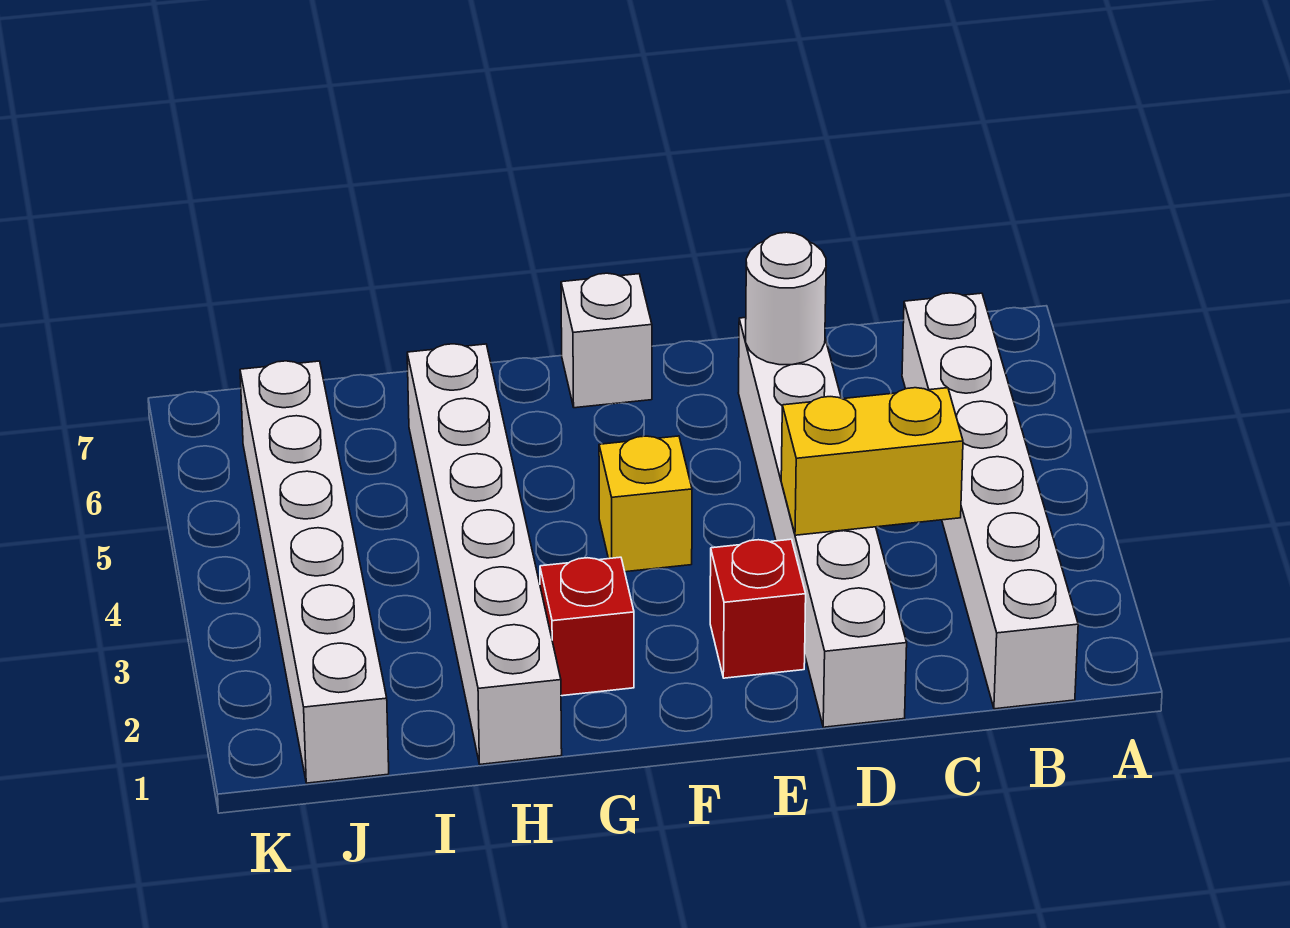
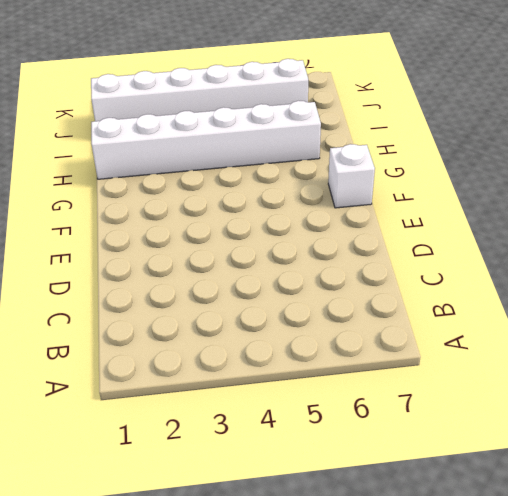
none -> white brick B1:B6 level 1
none -> white brick D1:D6 level 1

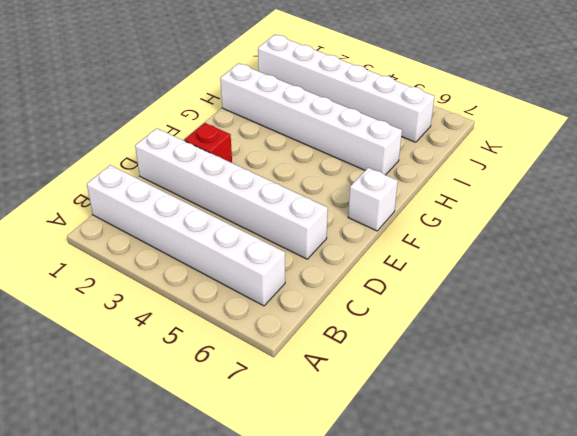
none -> yellow brick F4 level 1
none -> red brick G2 level 1

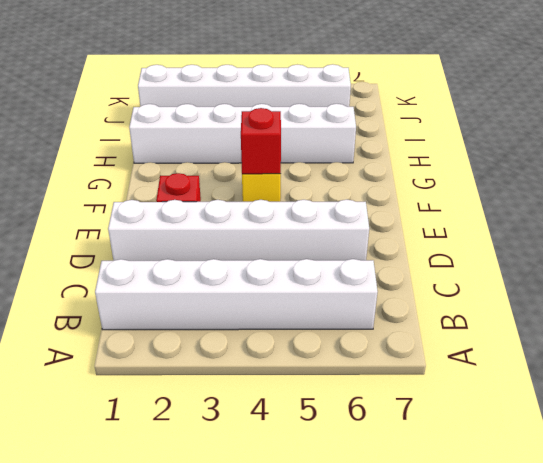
red brick F4 level 2 -> red brick G2 level 1
none -> white brick F7 level 1
none -> yellow brick C3:D3 level 2

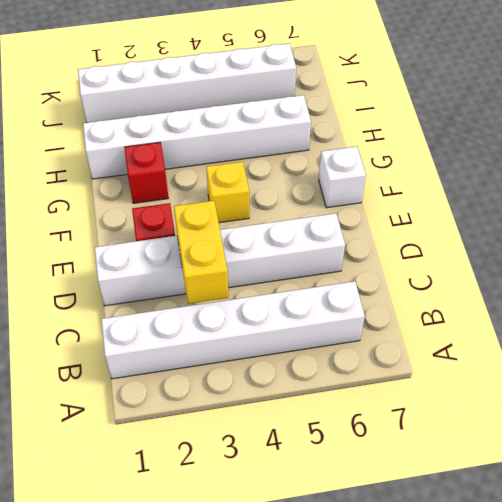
none -> white round brick D6 level 2

